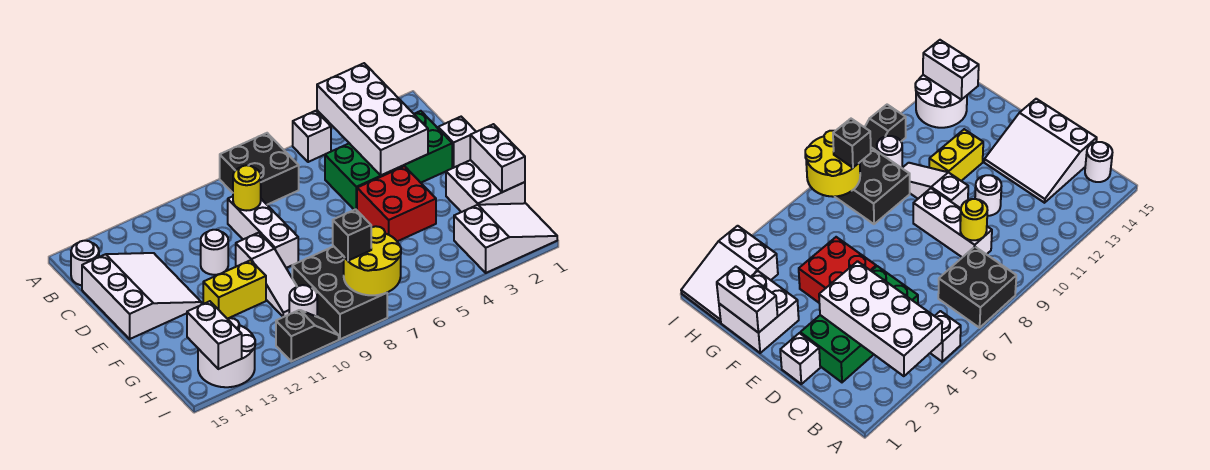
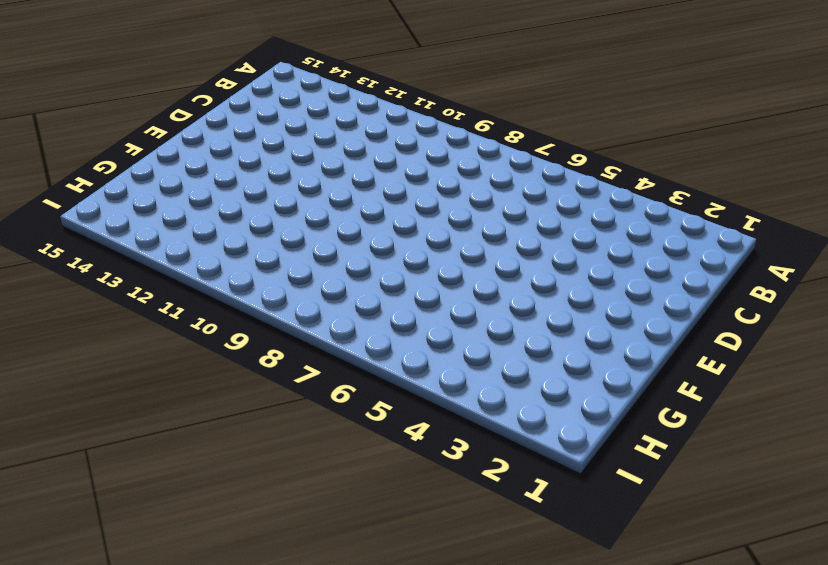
none -> white brick A5 level 1
none -> black brick A7:B8 level 1
none -> white round brick B15 level 1

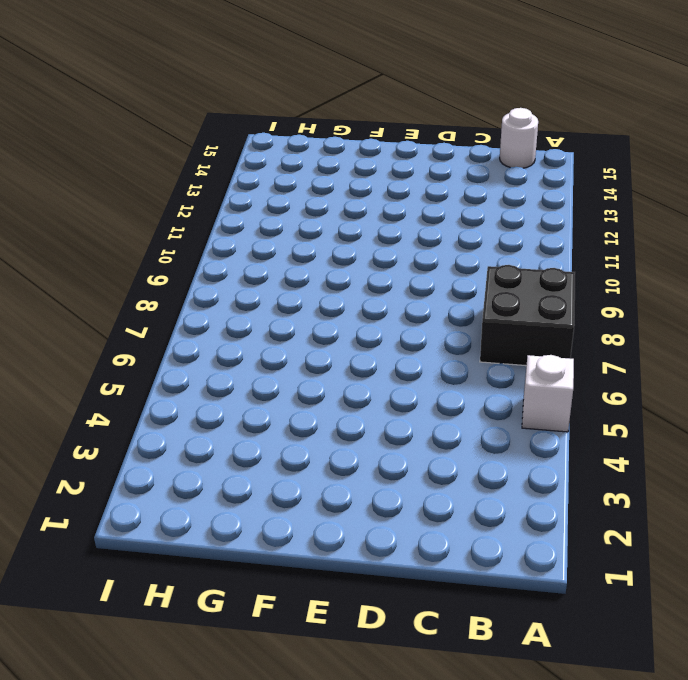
none -> green brick C2:D5 level 1
none -> white brick C9:E9 level 1
none -> white slope C13:E15 level 1 top 15

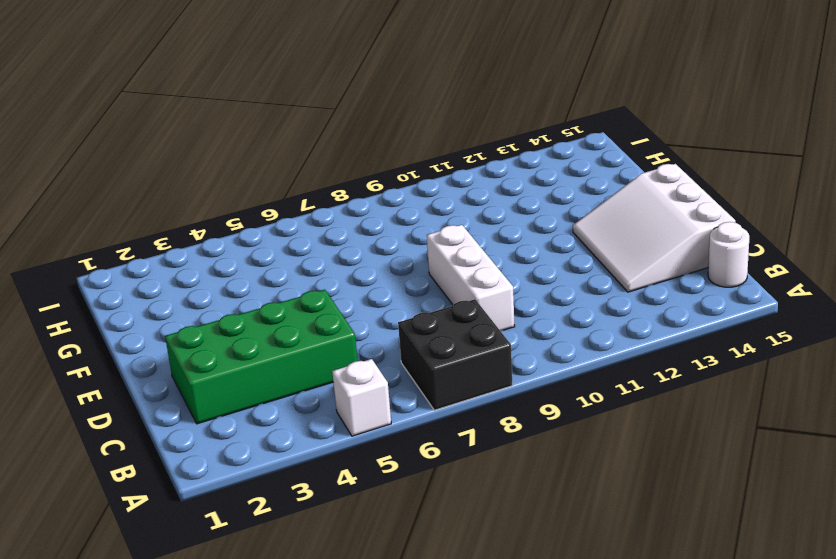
none -> white brick D1 level 1
none -> white round brick D11 level 1
none -> red brick E4:F5 level 1

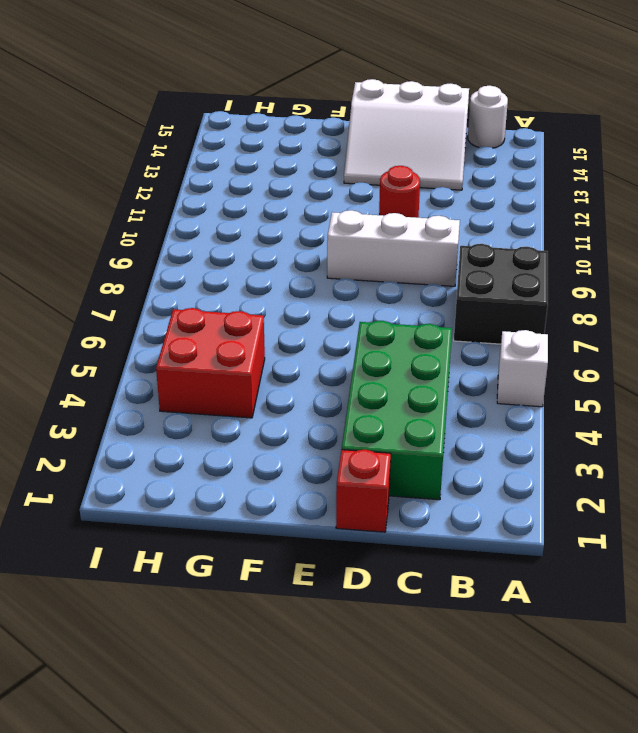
red brick D1 level 1 -> white brick D1 level 1
red round brick D11 level 1 -> white round brick D11 level 1
red brick G4:H5 level 1 -> red brick E4:F5 level 1
none -> white slope E10:G10 level 1 top E
none -> white brick F1:G2 level 1
none -> yellow brick F11:F12 level 1

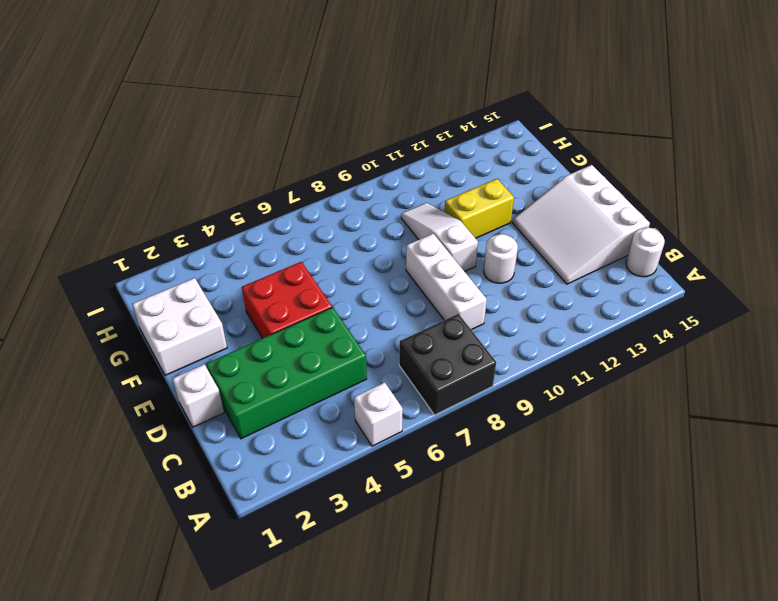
none -> black brick G8:I9 level 1
none -> white slope H1:I3 level 1 top 3
none -> white round brick H10 level 1

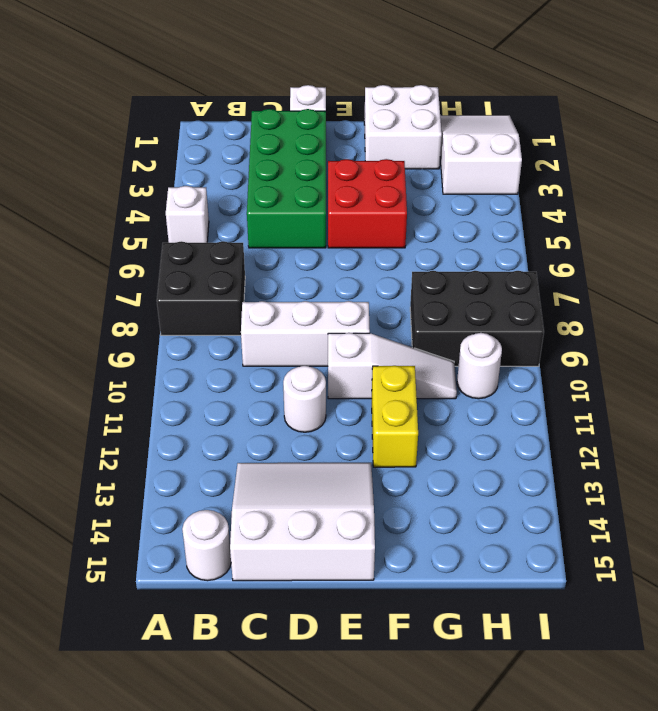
none -> white round brick H13:I14 level 1
none -> black slope I10:I11 level 1 top 11
none -> white brick A3:D4 level 2

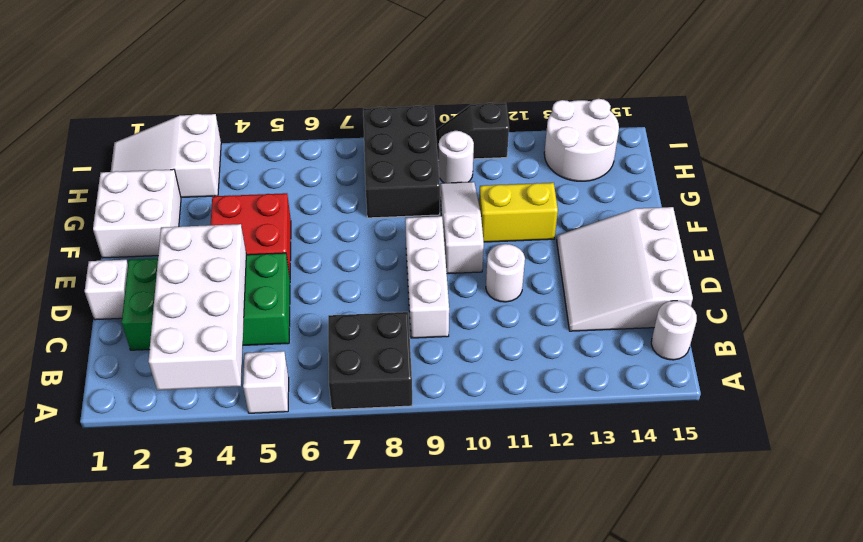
none -> yellow round brick C9 level 2
none -> white brick F1:G1 level 2
none -> yellow round brick H7:I8 level 2

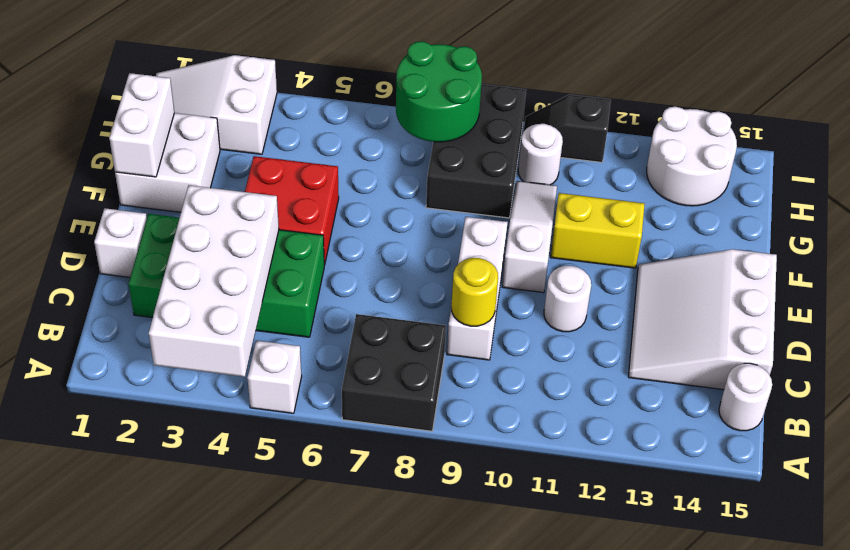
green round brick H7:I8 level 2 -> yellow round brick H7:I8 level 2
none -> white brick H14:I14 level 2
none -> black brick H8 level 3

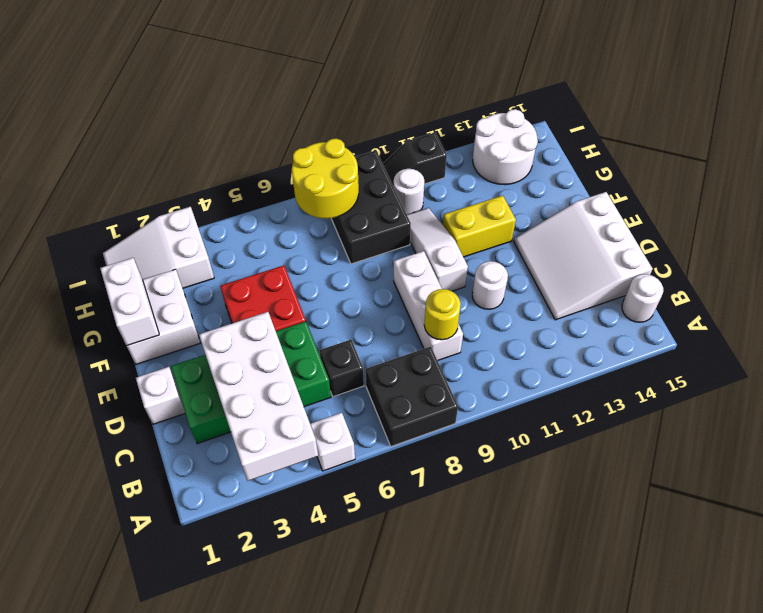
black brick C6 level 1 -> black brick H8 level 3
none -> white brick H14:I14 level 2

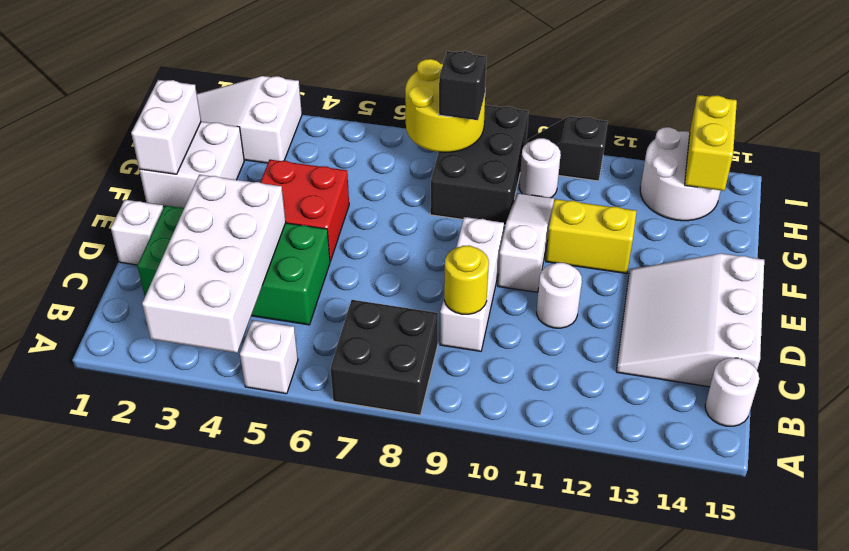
yellow brick H14:I14 level 2 -> white brick H14:I14 level 2

